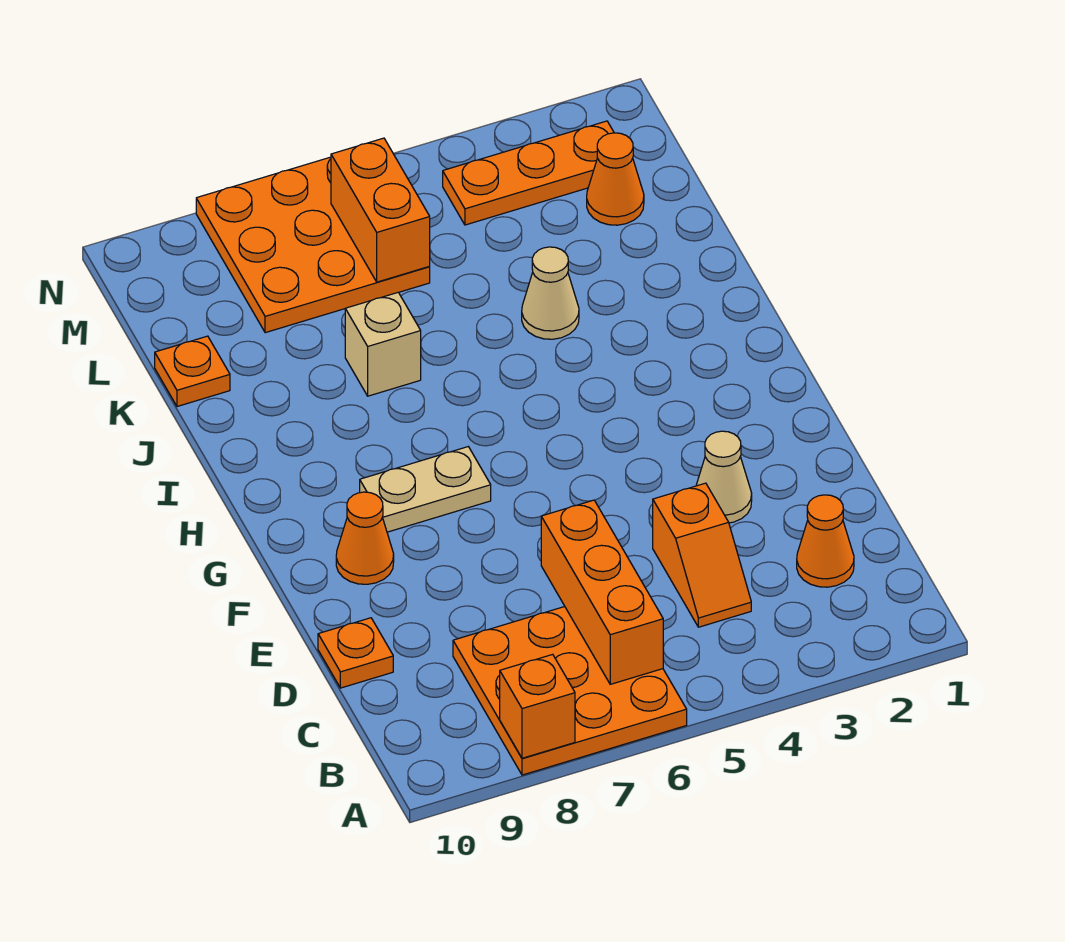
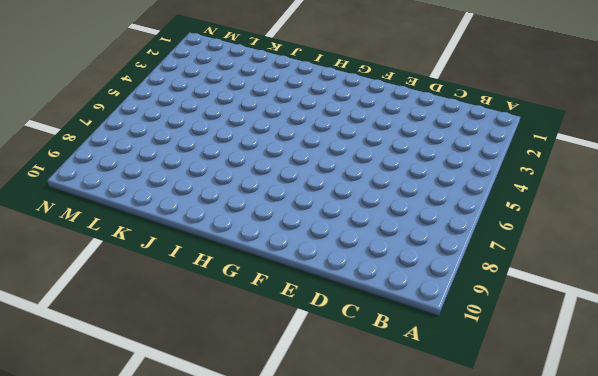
none -> orange plate A6:C8 level 1
none -> orange cone C2 level 1
none -> orange slope C4:D4 level 1 top D

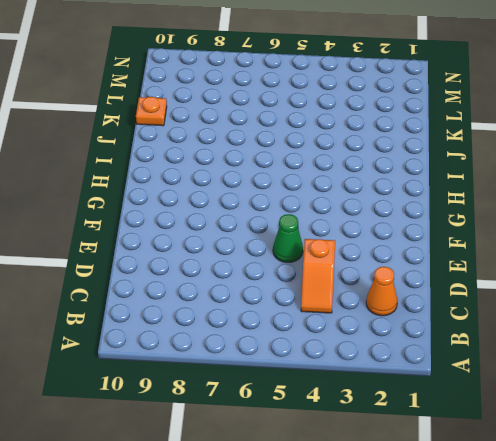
green cone E5 level 1 -> none
none -> orange plate A6:C8 level 1
none -> orange plate D10 level 1
none -> tan cone E3 level 1

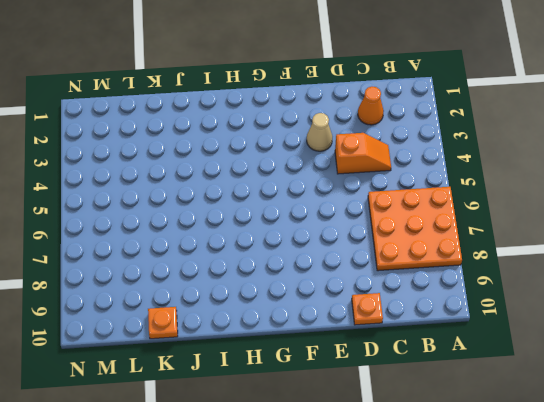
none -> orange cone F9 level 1
none -> tan plate G7:G8 level 1
none -> tan cone J4 level 1

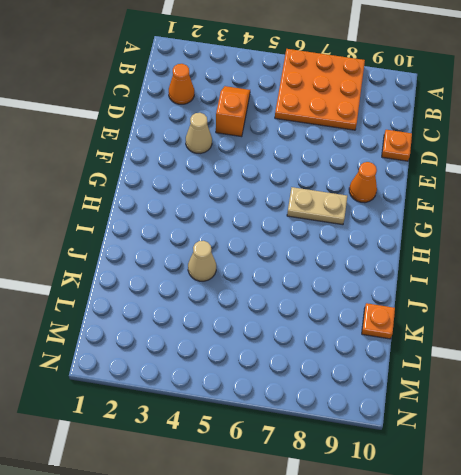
none -> tan brick J7 level 1
none -> orange cone L2 level 1
none -> orange plate L6:N8 level 1

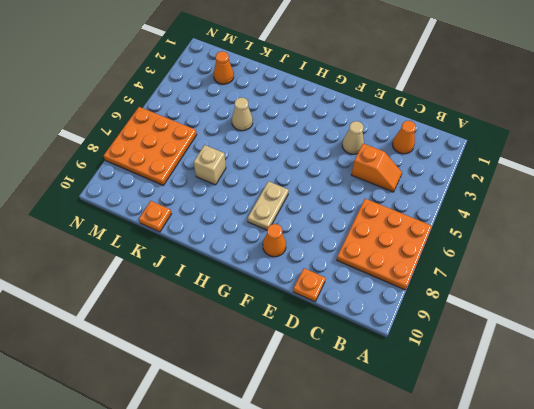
none -> orange plate M2:M4 level 1
none -> orange brick A8 level 2
none -> orange brick B6:D6 level 2

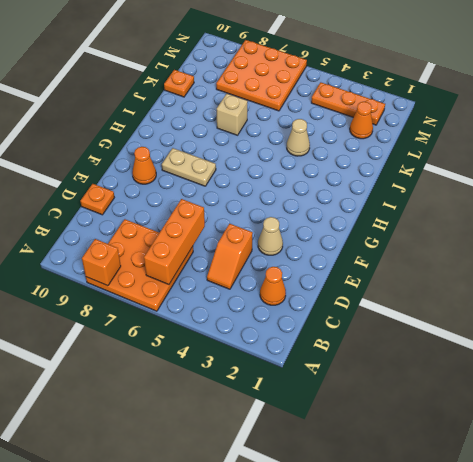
none -> orange brick L6:M6 level 2

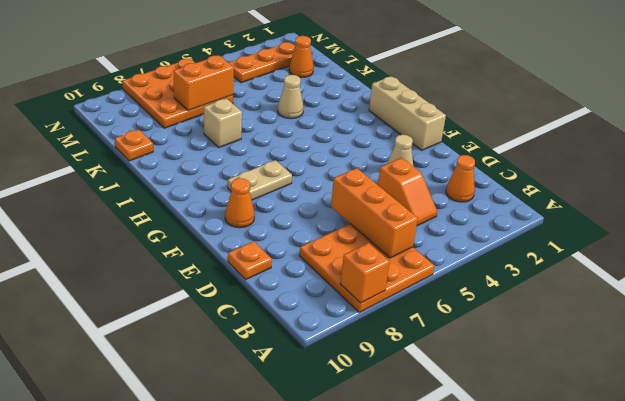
tan brick F1:H1 level 1 -> none
orange brick L6:L7 level 2 -> orange brick L6:M6 level 2

